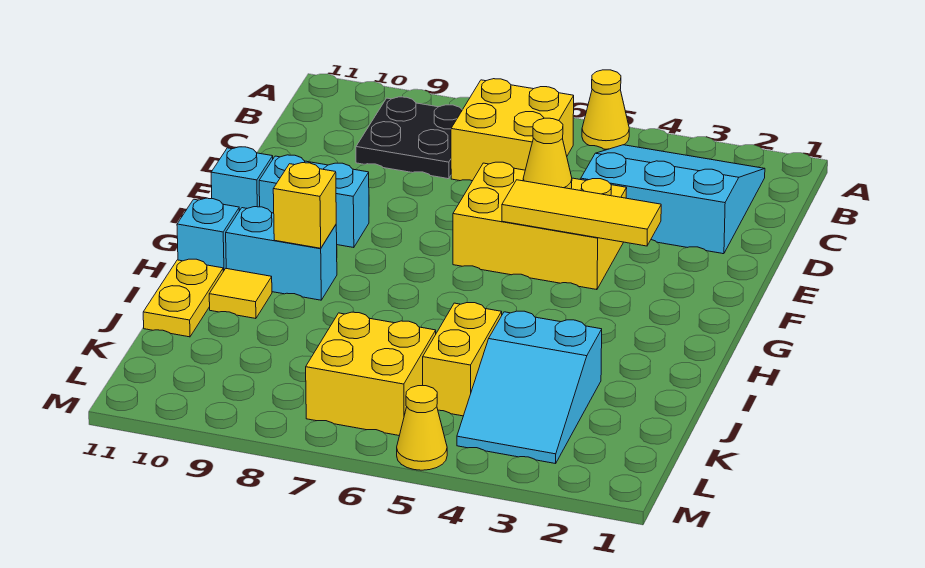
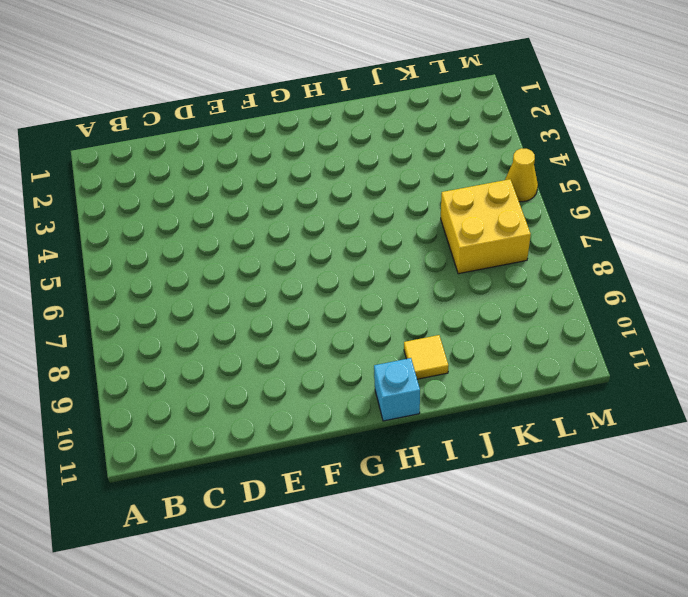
none -> yellow cone A5 level 1
none -> cyan slope B2:D4 level 1 top D
none -> yellow brick B6:C7 level 1

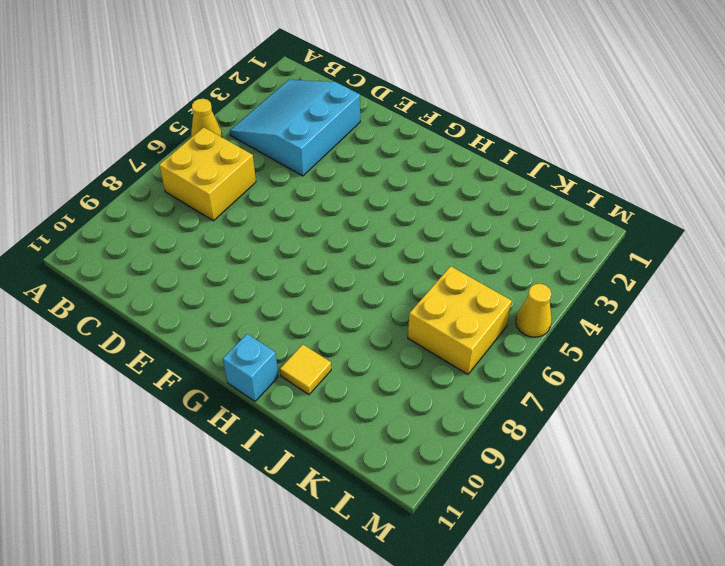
none -> black plate B8:C9 level 1
none -> yellow brick E4:F6 level 1
none -> cyan brick F9:F10 level 1

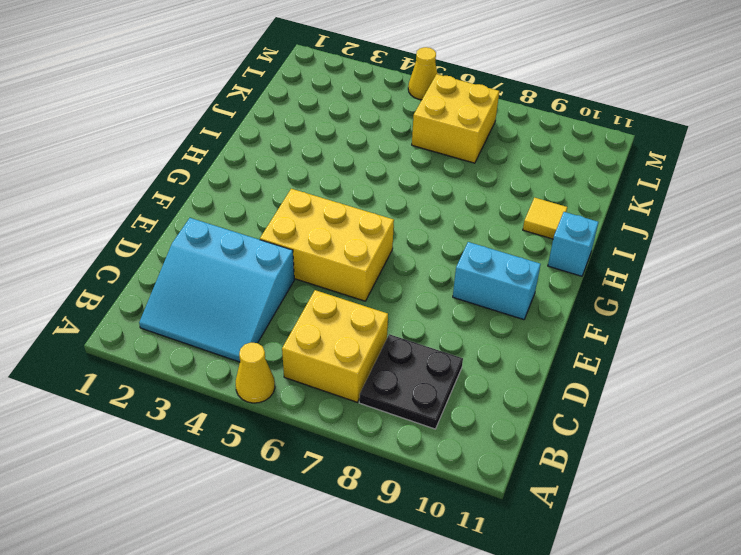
none -> cyan brick F11 level 1
none -> cyan brick H9:H10 level 1
none -> yellow plate I11:J11 level 1

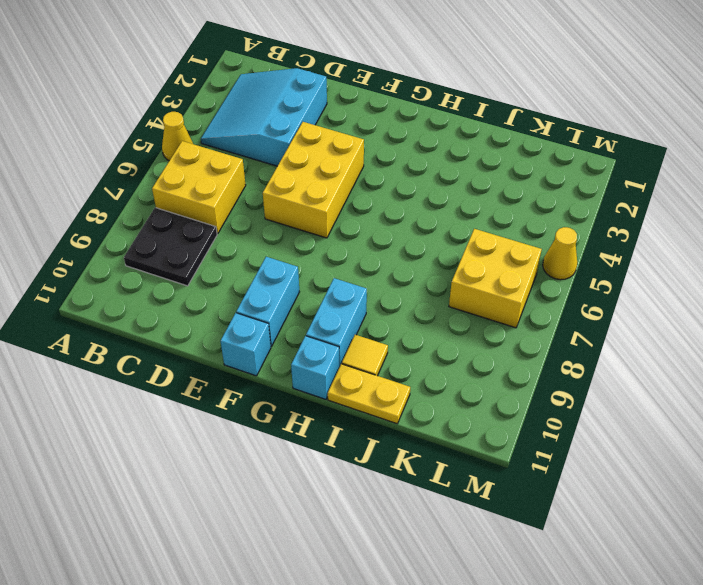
none -> cyan slope J3:L4 level 1 top J
none -> yellow brick J5:K5 level 1
none -> yellow cone E5 level 2

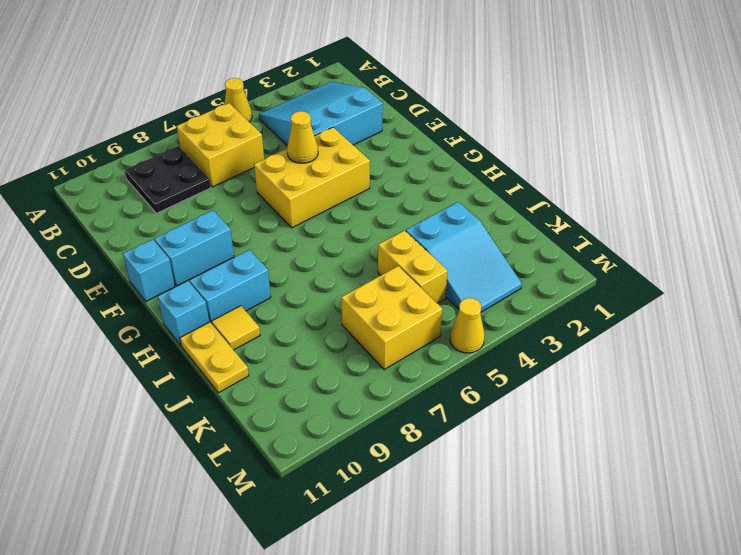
none -> yellow tile F3:F5 level 2
none -> yellow brick H9 level 2

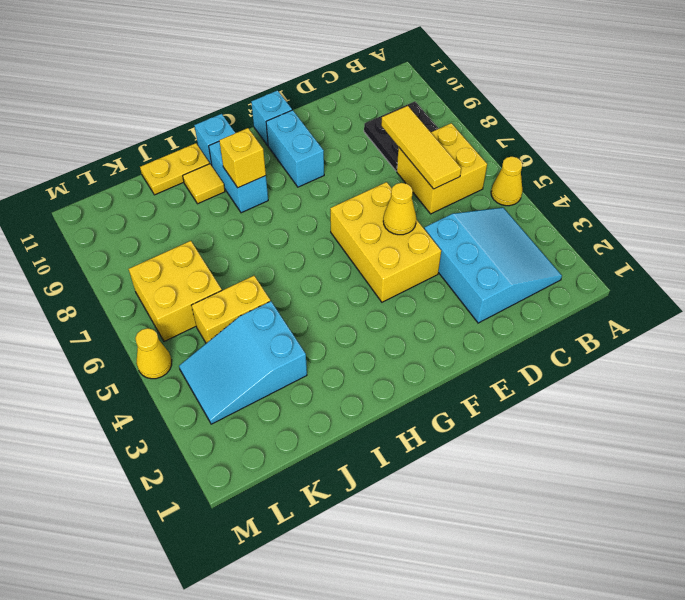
yellow tile C6:C8 level 2 -> yellow tile F3:F5 level 2

